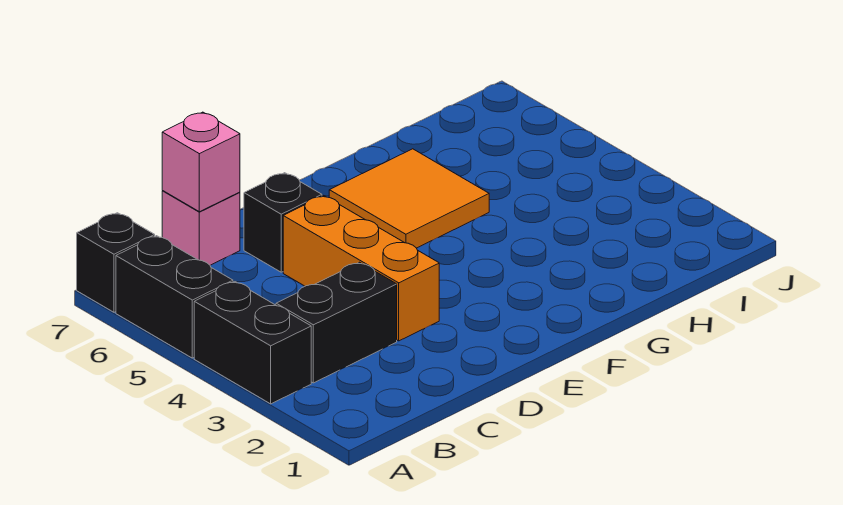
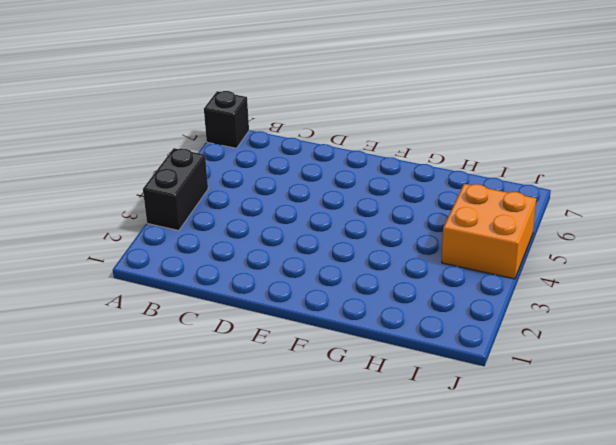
orange brick I4:J5 level 1 -> none
none -> black brick A5:A6 level 1
none -> black brick B3:C3 level 1

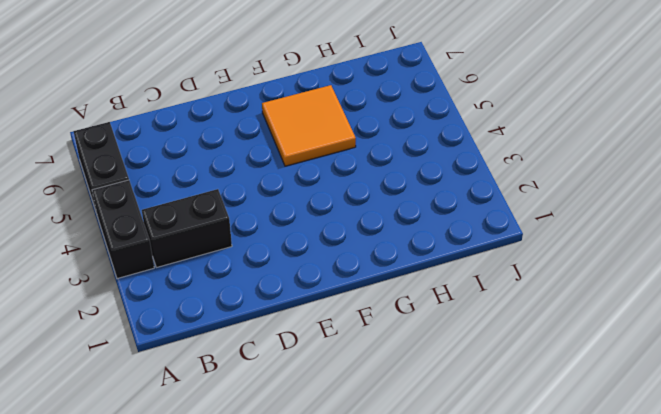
none -> black brick A7 level 1
none -> pink brick C7 level 1

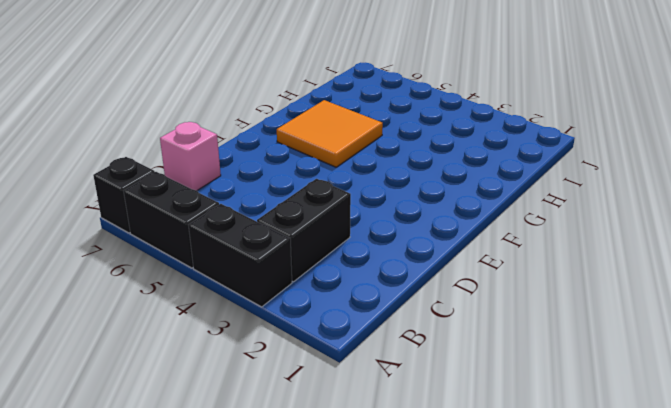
none -> orange brick D3:D5 level 1
none -> black brick D6 level 1

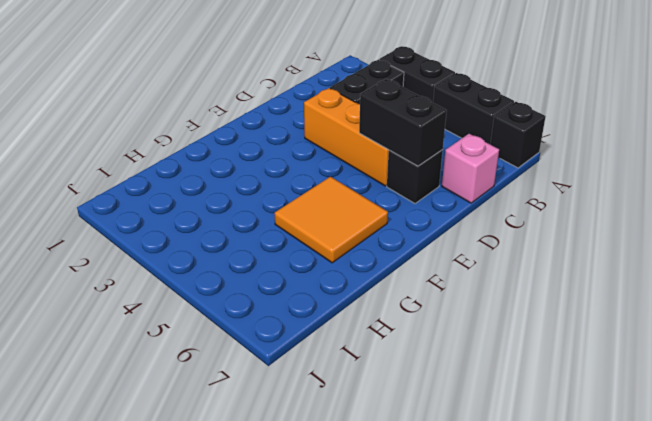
black brick D5:D6 level 2 -> none
none -> pink brick C7 level 2

